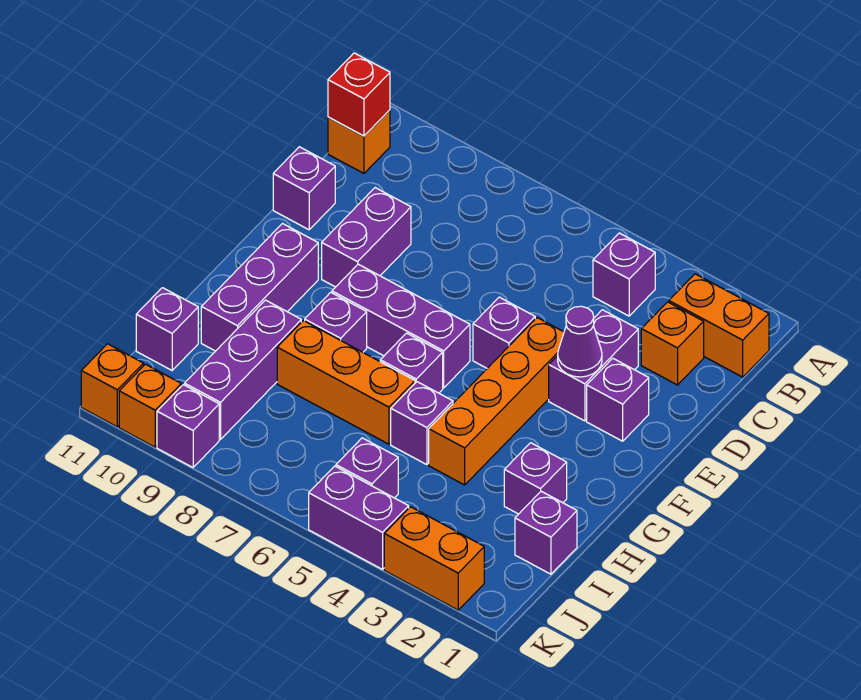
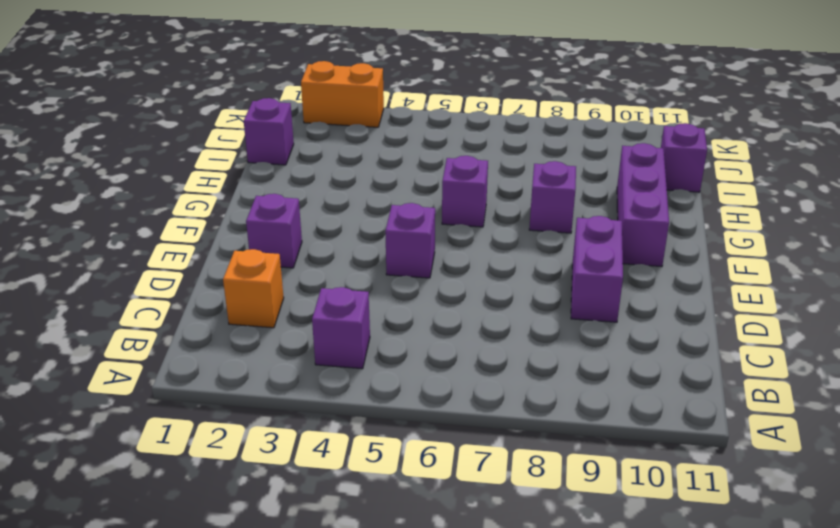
none -> orange brick B1:B2 level 1
none -> orange brick B11 level 1
none -> purple brick D3:E3 level 1

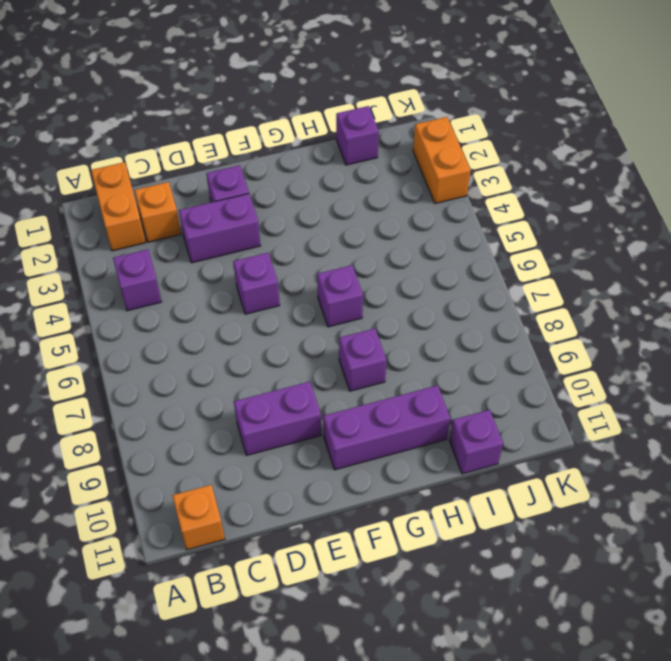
none -> purple brick D11 level 1
none -> orange brick E4:H4 level 1
none -> purple brick F6:F8 level 1

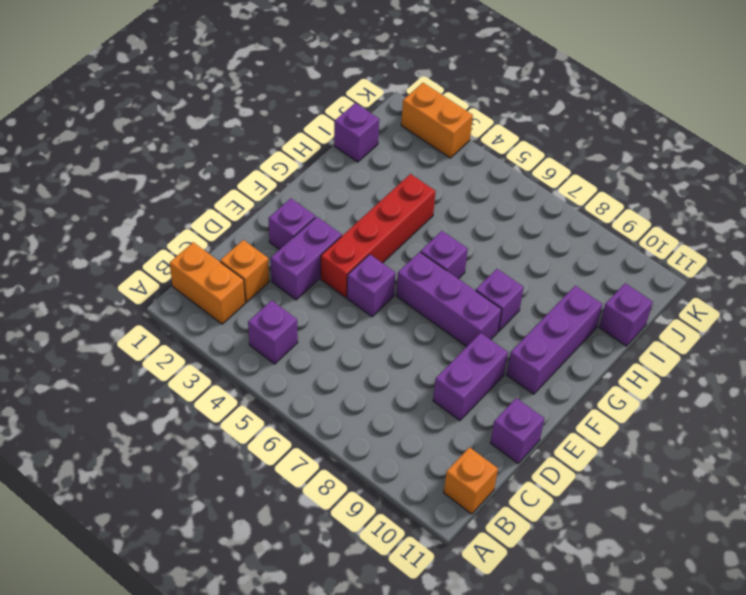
red brick E4:H4 level 1 -> orange brick E4:H4 level 1
none -> purple brick H2 level 1
none -> purple brick H5 level 1
none -> orange brick H6:H8 level 1

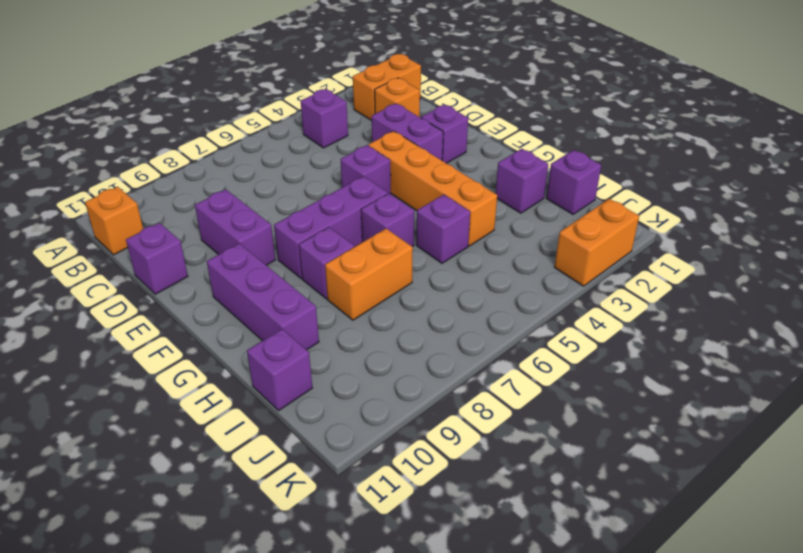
orange brick H7:H8 level 1 -> orange brick H6:H8 level 1
none -> purple brick H9:J9 level 1
none -> purple brick J5 level 1
none -> purple brick K4:K5 level 1

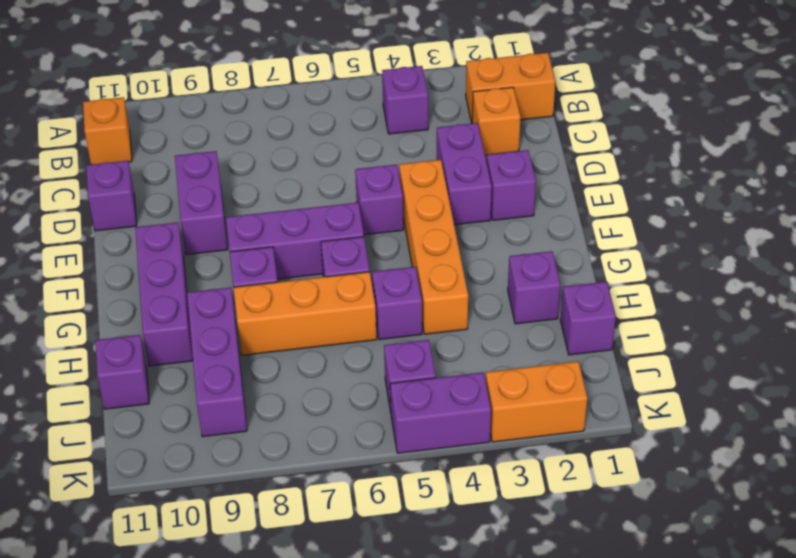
none -> purple brick K9 level 1
none -> orange brick K10 level 1
none -> orange brick K11 level 1

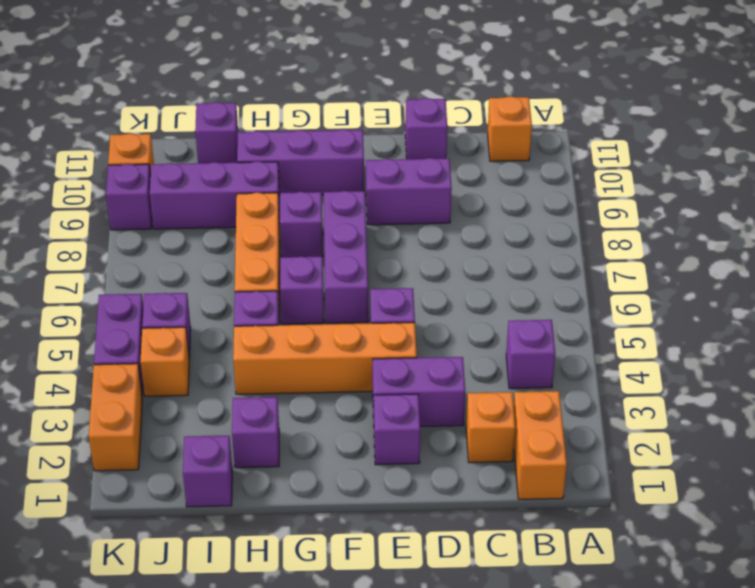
orange brick J4 level 1 -> orange brick K11 level 1
none -> red brick B11 level 2
none -> purple cone E3 level 2

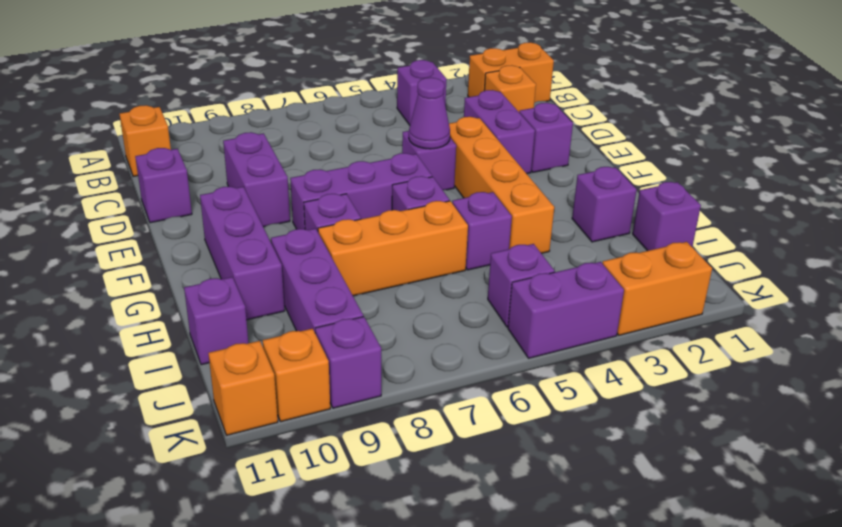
purple cone E5 level 2 -> purple cone E3 level 2
none -> red brick B11 level 2

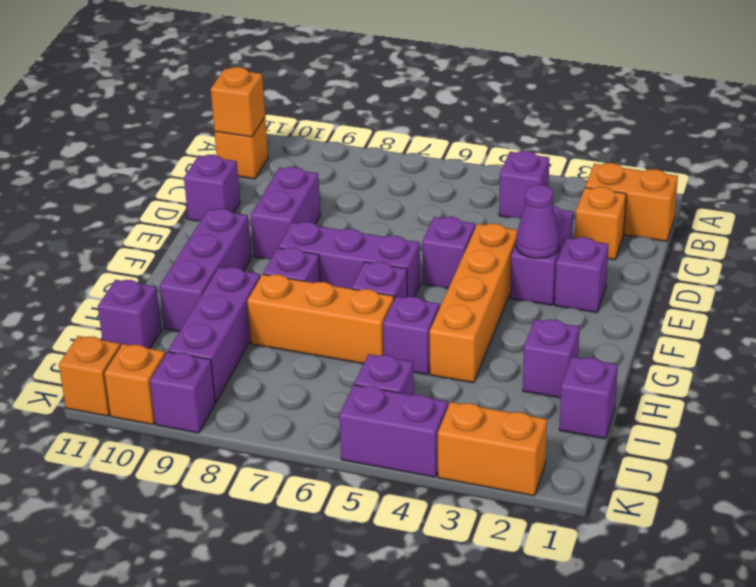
orange brick B11 level 2 -> red brick B11 level 2

